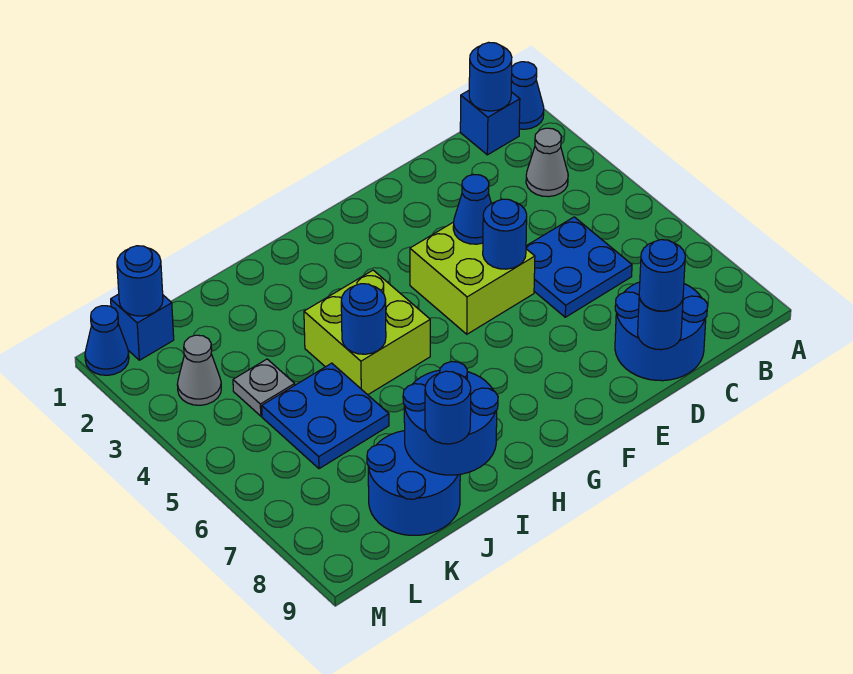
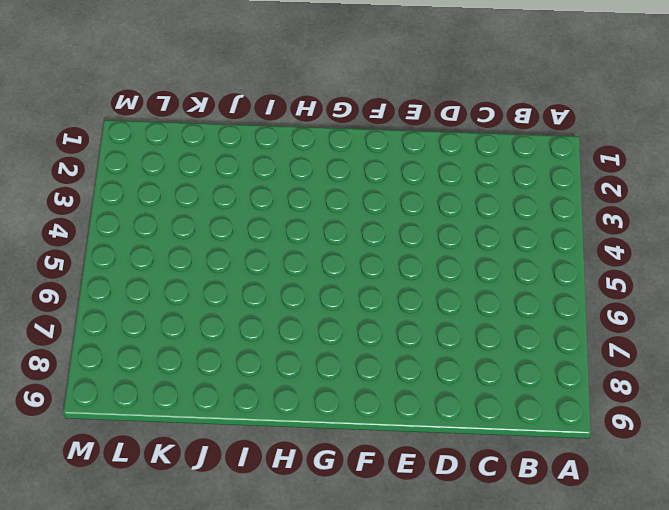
none -> blue cone A1 level 1
none -> blue brick B1 level 1
none -> grey cone B3 level 1

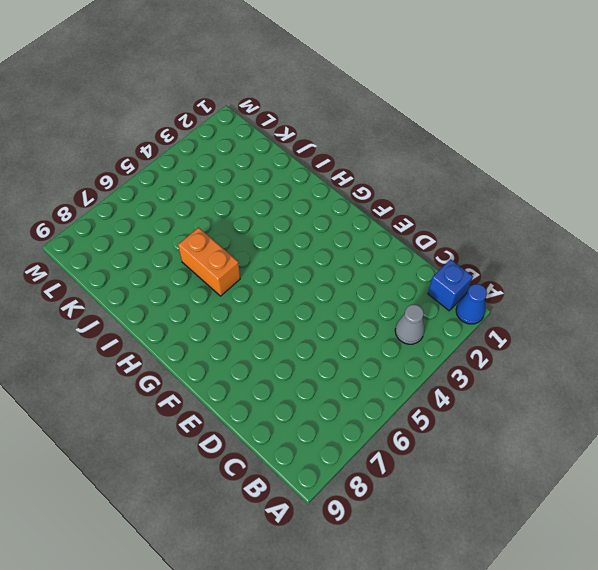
orange brick H6:I6 level 1 -> none
none -> blue plate C5:D6 level 1
none -> blue round brick C8:D9 level 1
none -> lime brick E4:F5 level 1

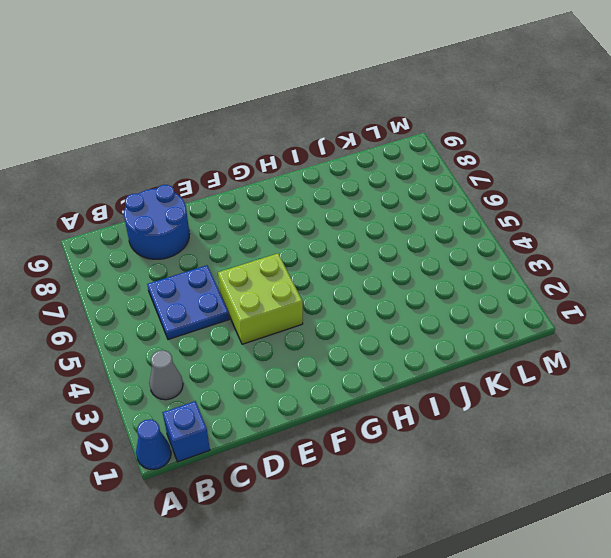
none -> lime brick H4:I5 level 1
none -> blue plate J5:K6 level 1
none -> blue round brick J8:K9 level 1

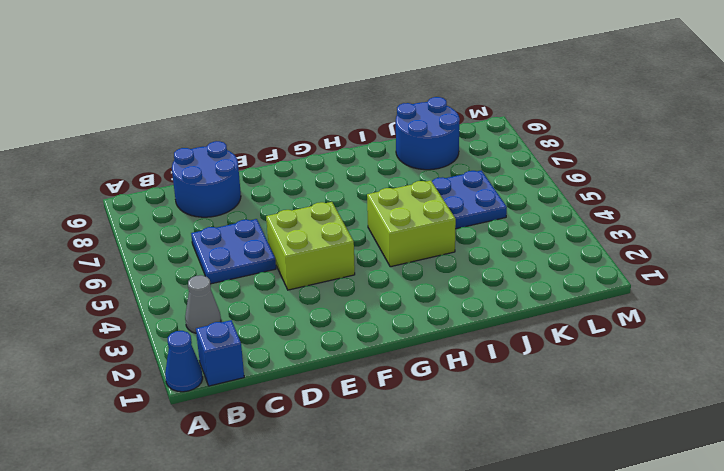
none -> grey plate K4 level 1
none -> blue brick L1 level 1
none -> grey cone L3 level 1

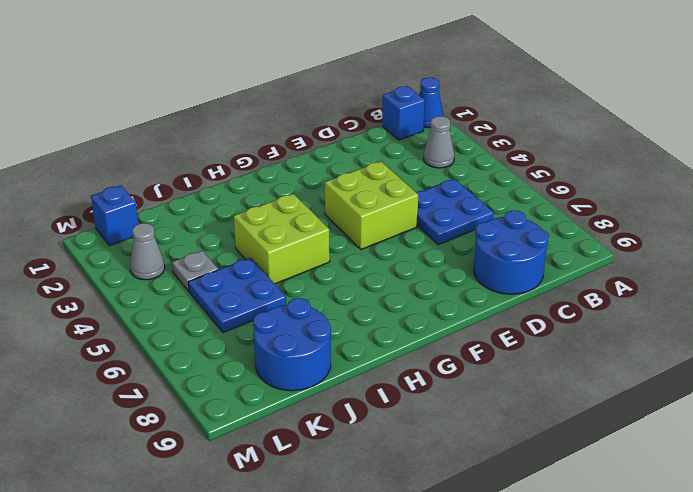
none -> blue cone M1 level 1
none -> blue round brick B1 level 2
none -> blue round brick D9 level 2

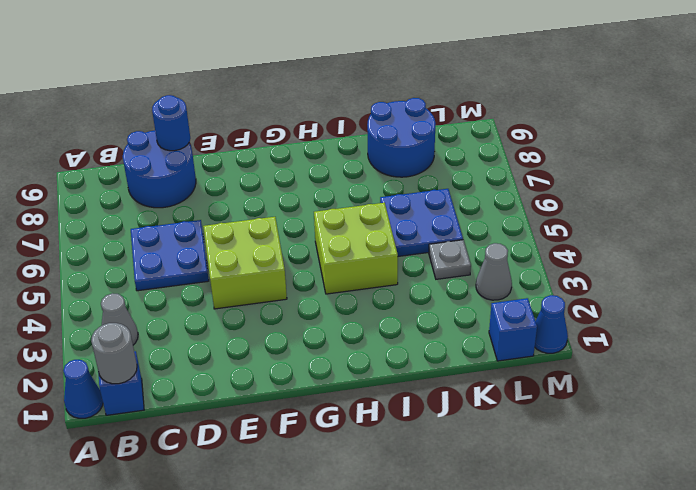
grey round brick B1 level 2 -> blue round brick B1 level 2
none -> blue cone E4 level 2
none -> blue round brick E5 level 2
none -> blue round brick I5 level 2

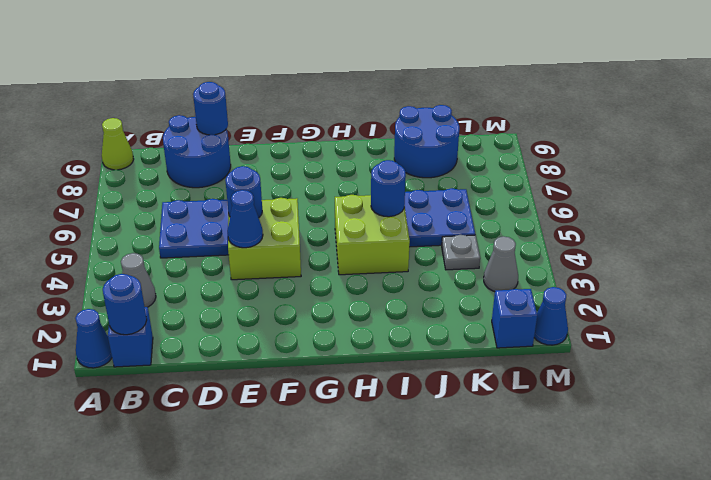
lime cone A9 level 1 -> none
none -> blue round brick I8:J9 level 2
none -> blue round brick L1 level 2
none -> blue round brick D9 level 3

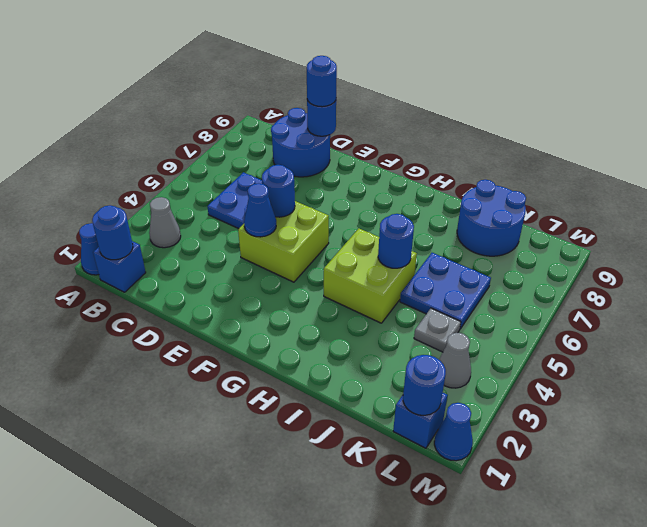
none -> blue round brick I8:J9 level 2
none -> blue round brick J9 level 3

